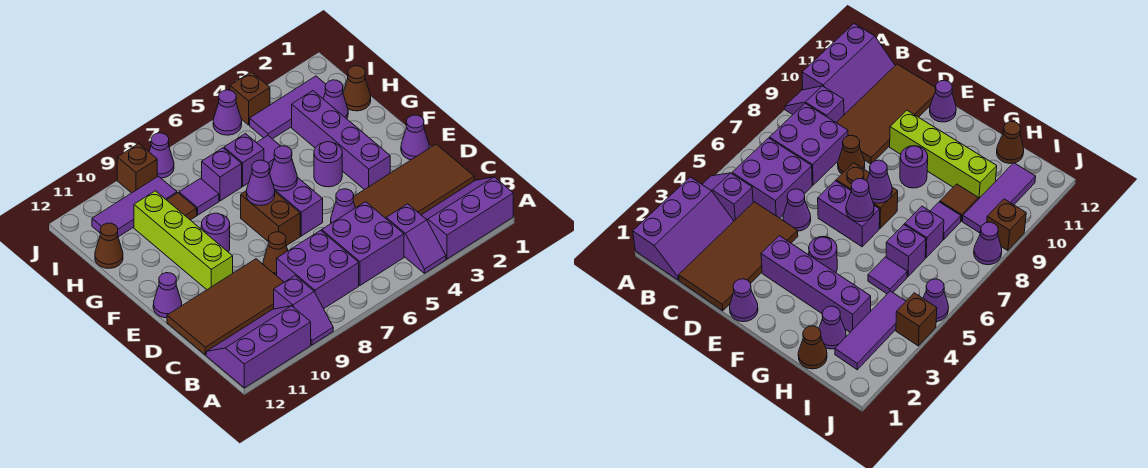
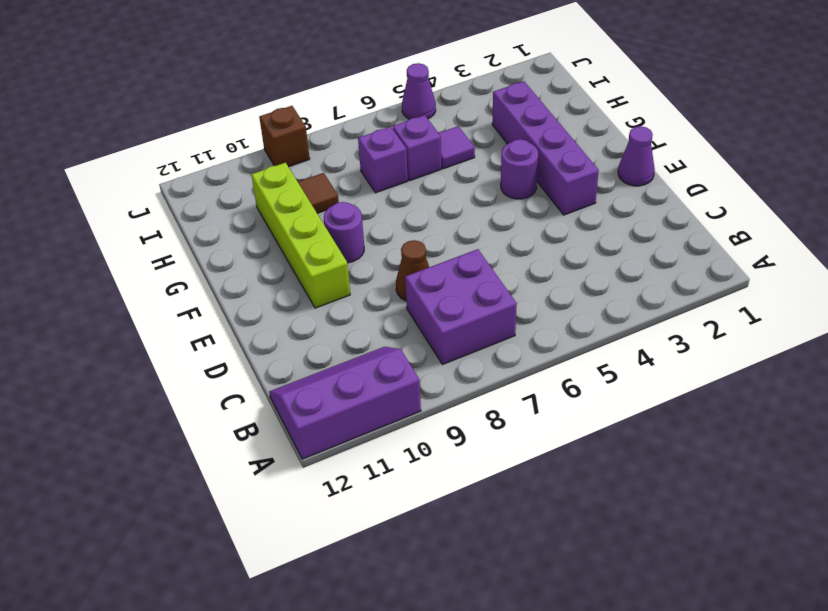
none -> purple slope A1:B3 level 1 top A
none -> purple slope A4:B4 level 1 top B
none -> purple slope A9:B9 level 1 top B
none -> purple brick B5:C6 level 1

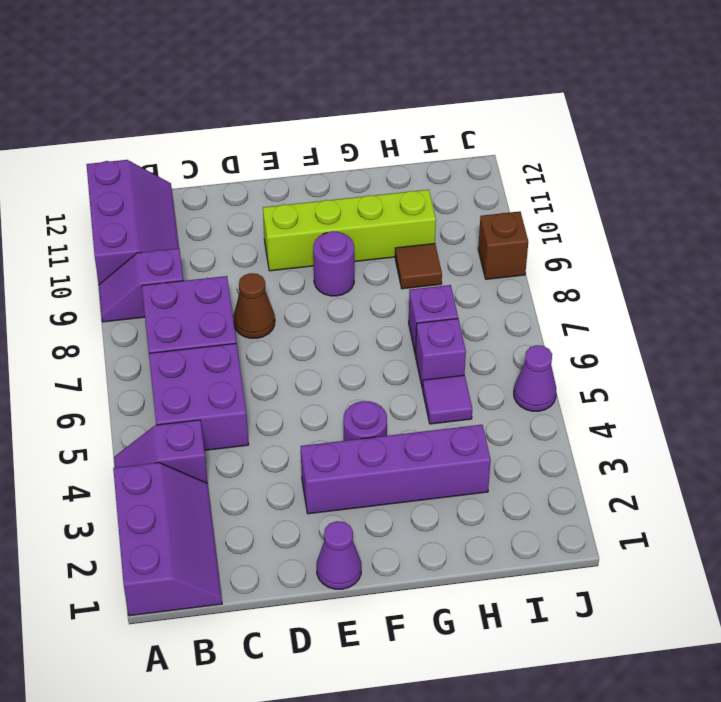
none -> brown tile C1:D4 level 1
none -> brown tile C9:D12 level 1
none -> purple cone D5 level 1
none -> purple brick E6:F6 level 1

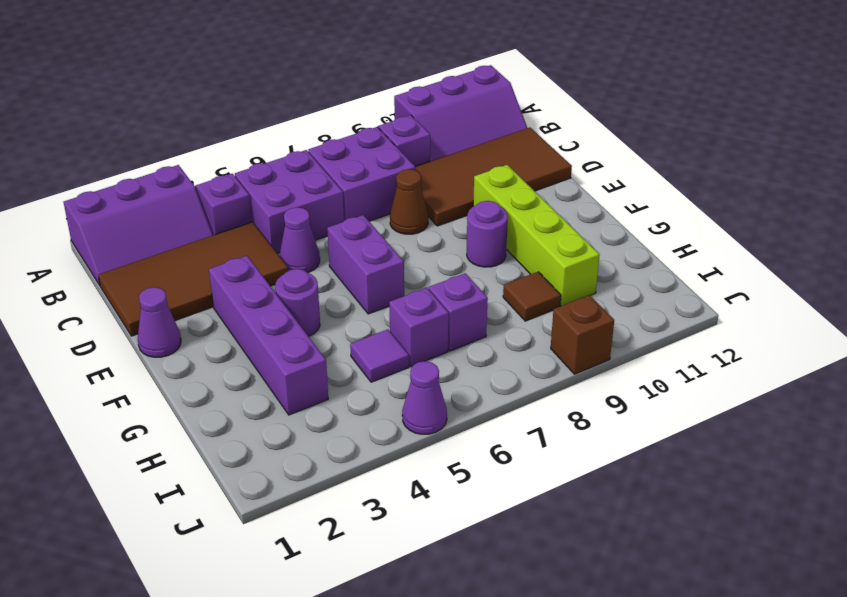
none -> brown brick E7:F7 level 1
none -> purple cone E12 level 1
none -> brown cone H1 level 1
none -> purple cone H2 level 1

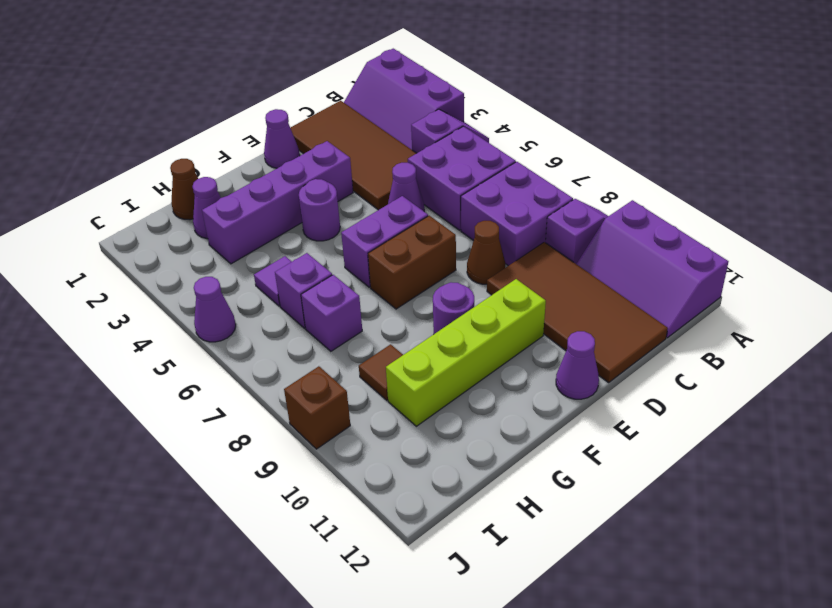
none -> purple tile H8 level 1
none -> brown cone H12 level 1
none -> purple tile I2:I4 level 1
none -> purple tile I9:I11 level 1

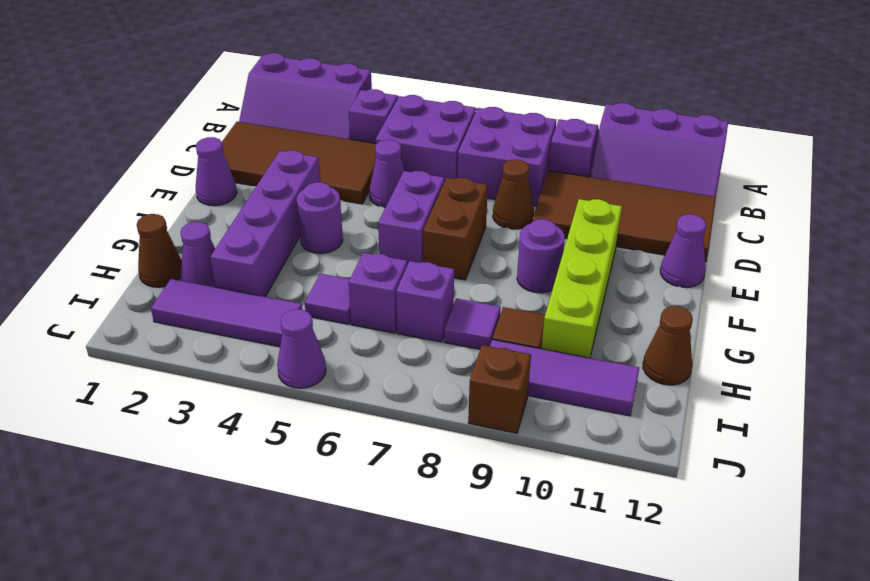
none -> brown brick J4 level 1
none -> purple cone J8 level 1
none -> purple cone F6 level 2
none -> purple cone F7 level 2

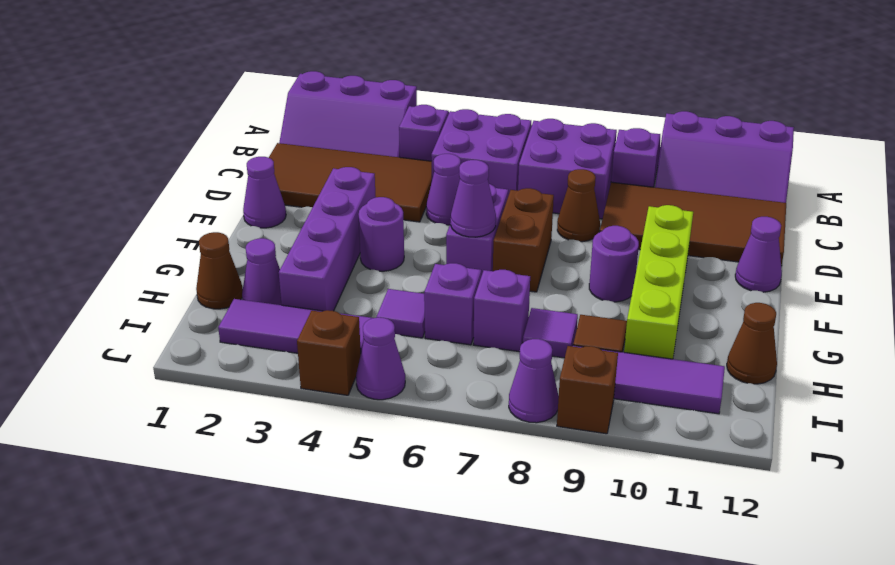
none -> purple cone F7 level 2

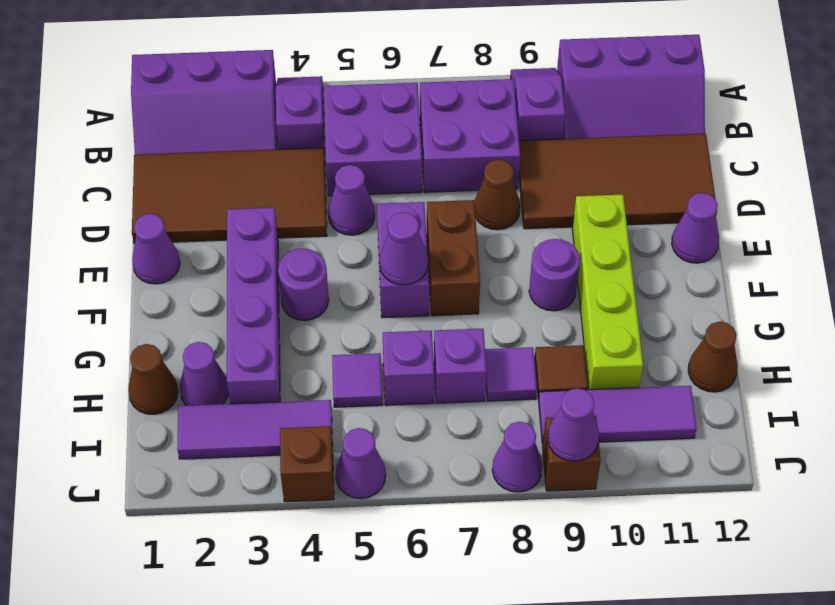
purple cone J9 level 2 -> purple cone F7 level 2

